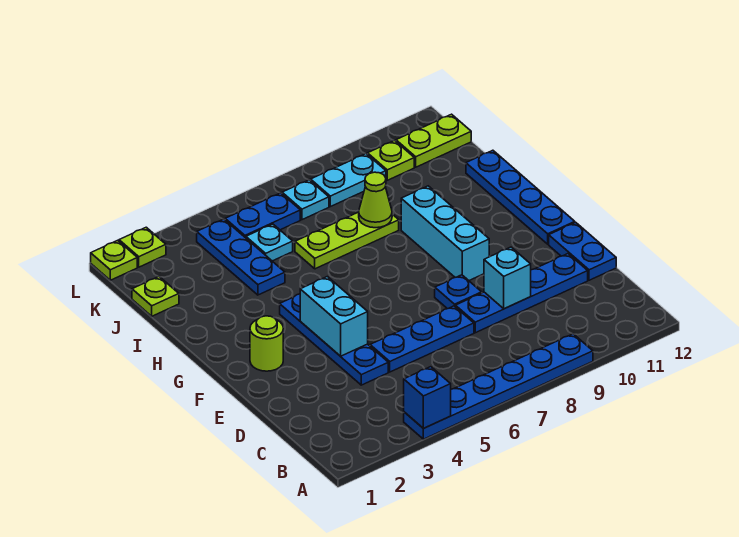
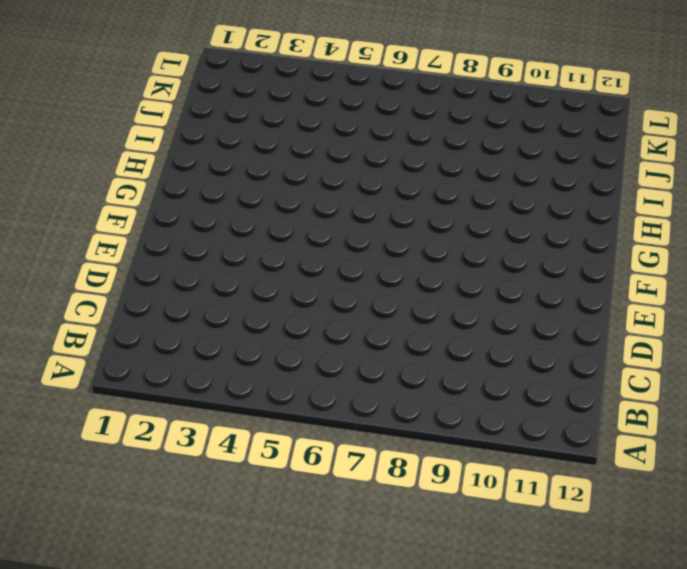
none -> blue plate A4:A9 level 1
none -> blue plate D4:G4 level 1
none -> blue plate D5:D7 level 1

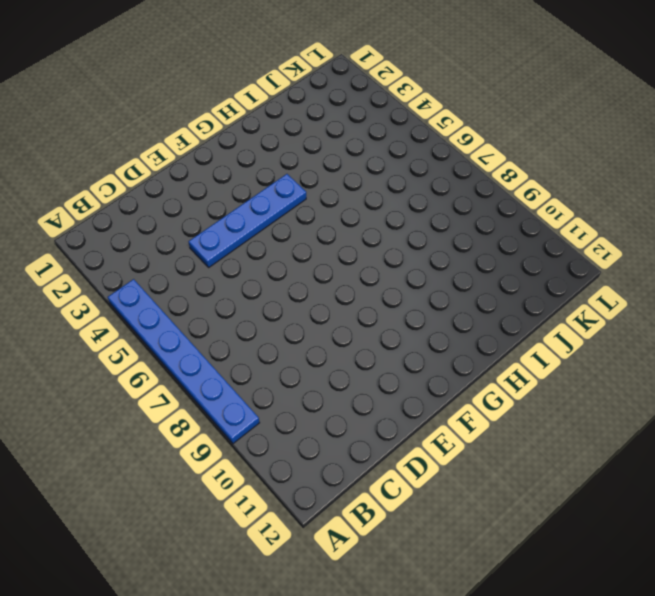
none -> blue plate D5:D7 level 1
none -> blue plate D8:D11 level 1
none -> blue plate D12:E12 level 1

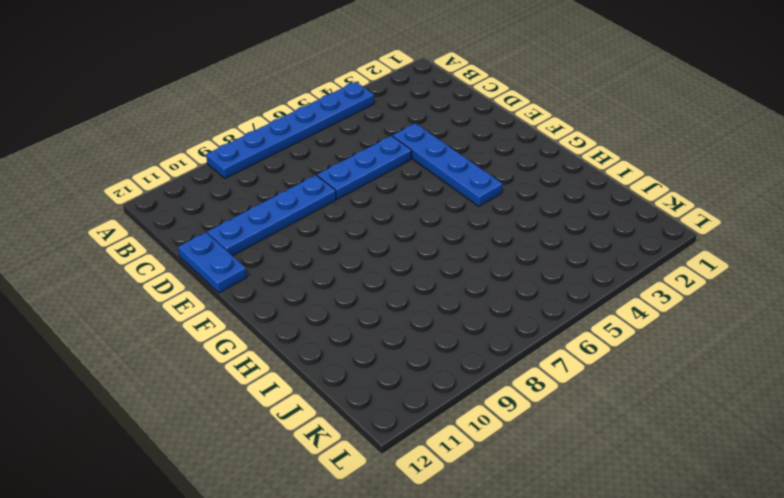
none -> blue plate E8 level 1
none -> lime round brick F2 level 1
none -> cyan brick F9:H9 level 1

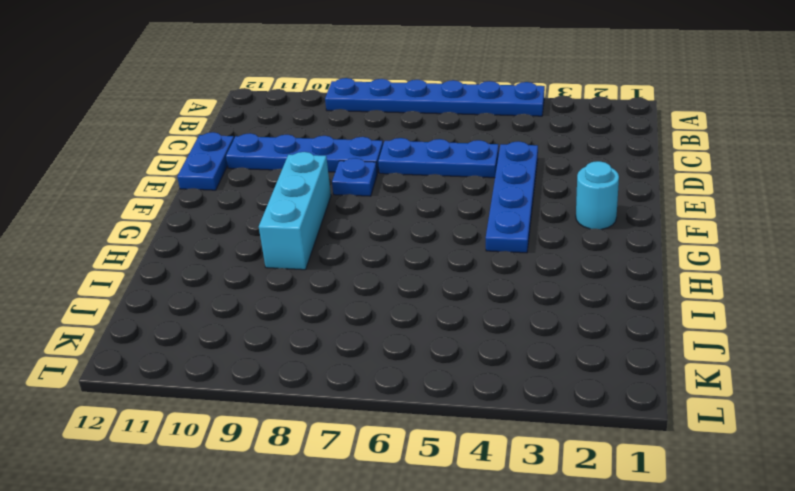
cyan round brick F2 level 1 -> lime round brick F2 level 1
none -> blue plate F12:I12 level 1
none -> blue plate I4:K4 level 1
none -> lime plate I6:I8 level 1

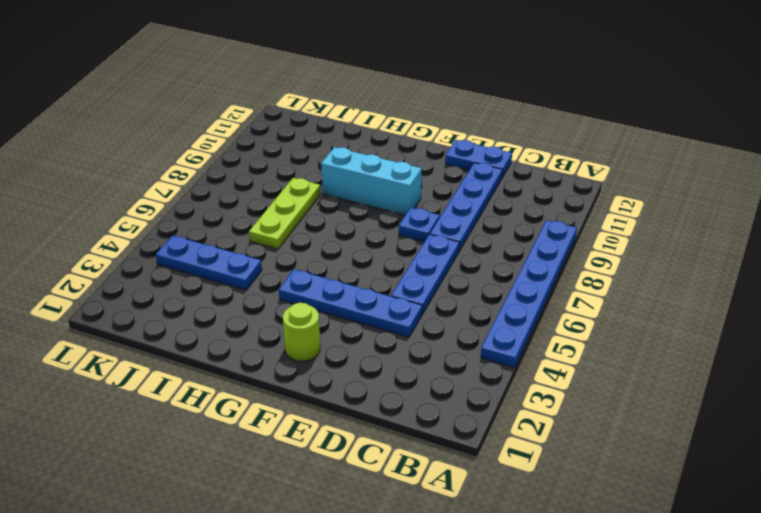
none -> blue plate F12:I12 level 1
none -> lime plate J1 level 1
none -> cyan plate J5 level 1

